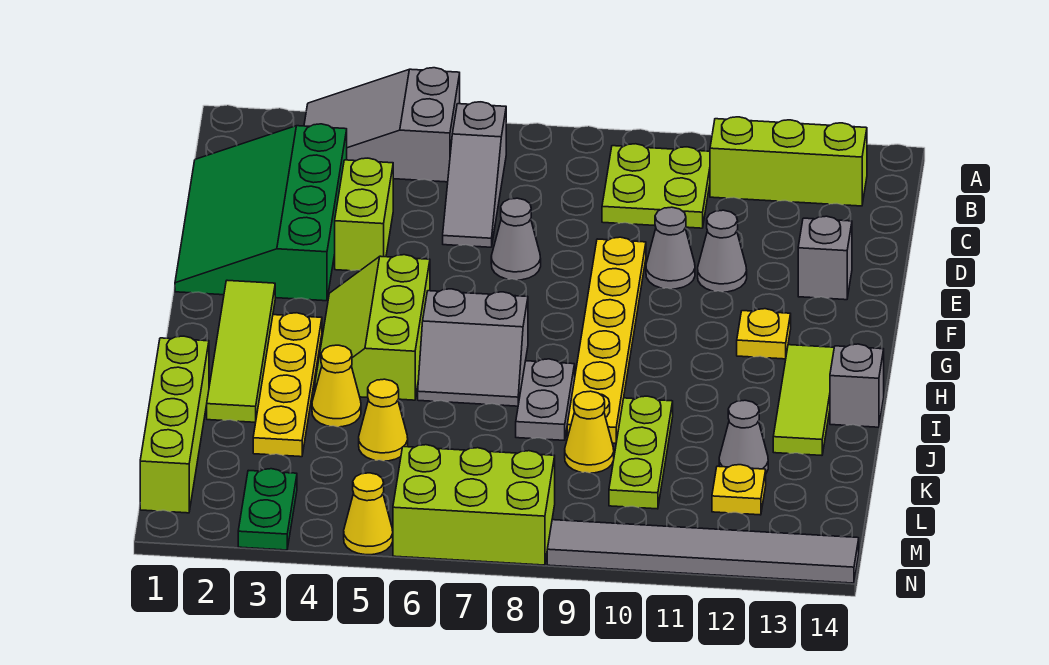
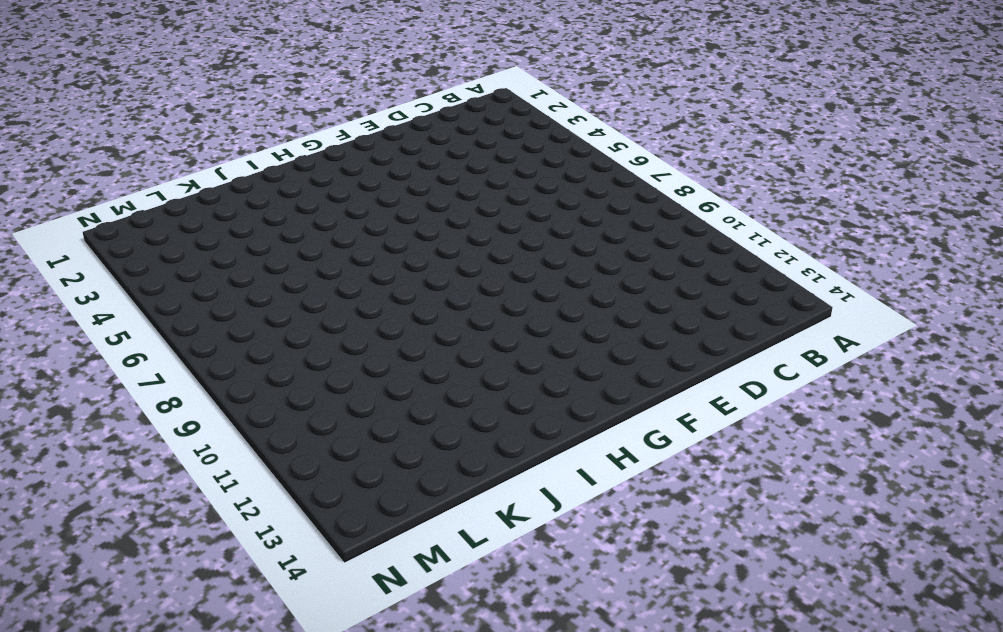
none -> grey slope A3:B5 level 1 top 5
none -> grey slope B6:D6 level 1 top B
none -> lime plate B9:C10 level 1
none -> lime brick B11:B13 level 1

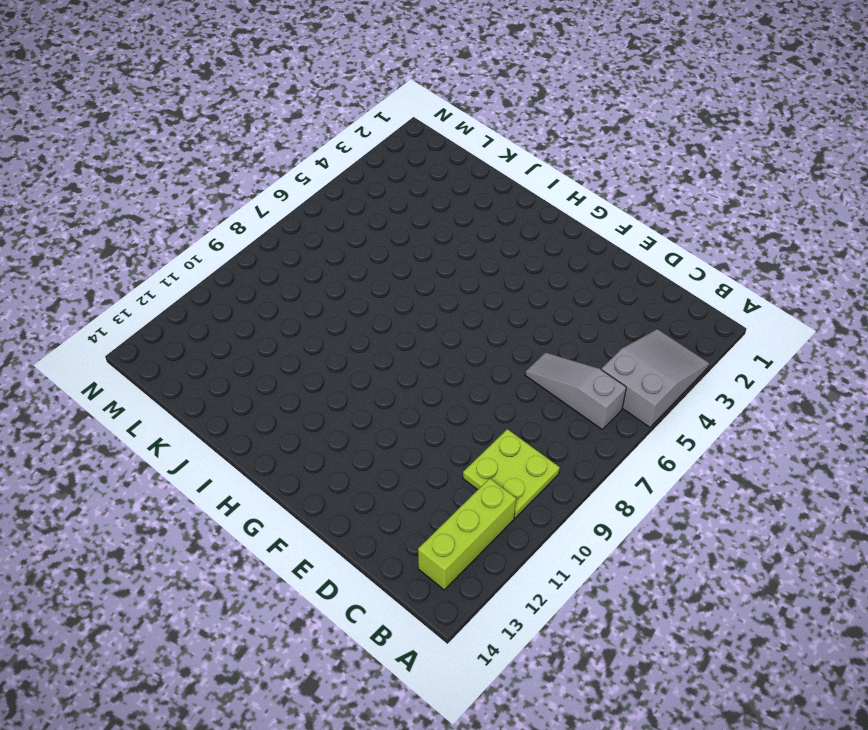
none -> green slope C1:F3 level 1 top 3
none -> lime brick D4:E4 level 1
none -> grey cone E7 level 1
none -> yellow plate E9:J9 level 1

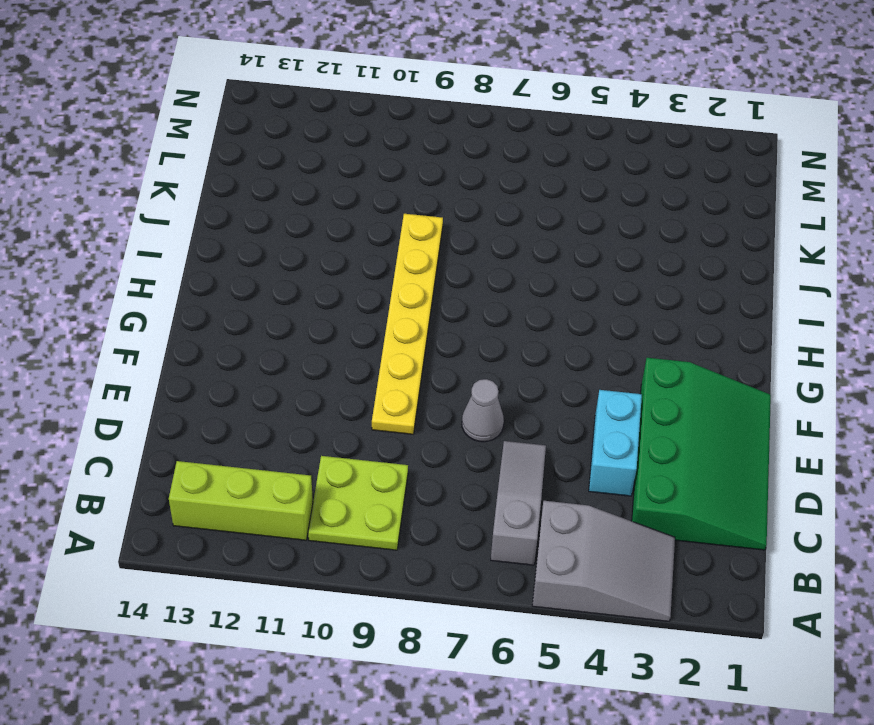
cyan brick D4:E4 level 1 -> lime brick D4:E4 level 1
none -> grey cone E10 level 1
none -> grey cone E11 level 1
none -> grey brick E13 level 1
none -> lime tile G2:J2 level 1

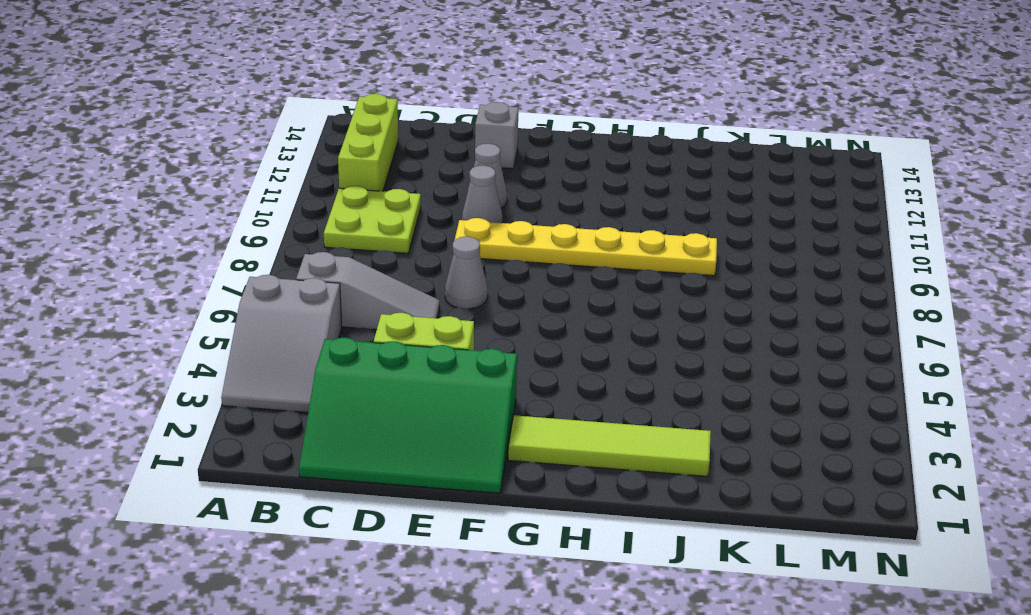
none -> lime slope G4:I5 level 1 top 5
none -> yellow plate G12 level 1
none -> yellow plate H3:K3 level 1
none -> grey slope H6:I7 level 1 top H

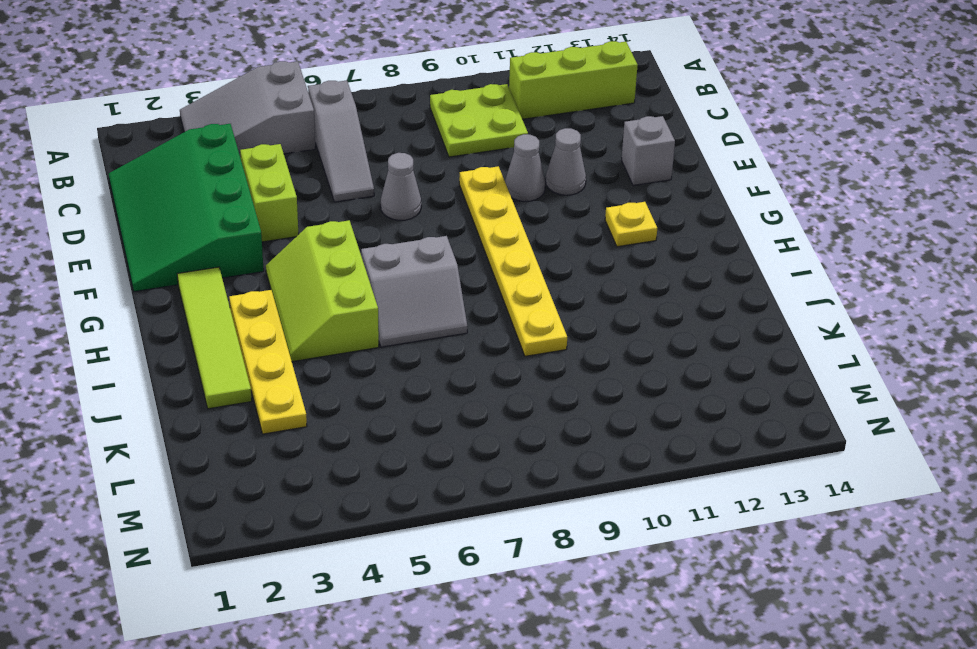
none -> lime tile H13:J13 level 1
none -> grey plate I8:J8 level 1
none -> grey brick I14 level 1
none -> lime brick J1:M1 level 1

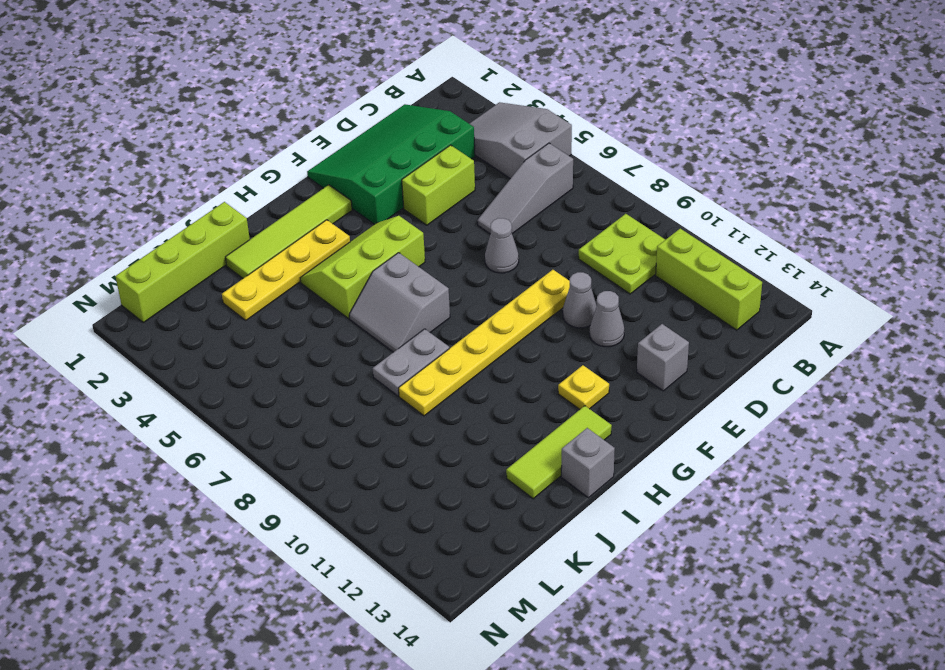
none -> yellow cone J4 level 1
none -> lime plate J10:L10 level 1
none -> yellow cone K5 level 1
none -> yellow cone K9 level 1

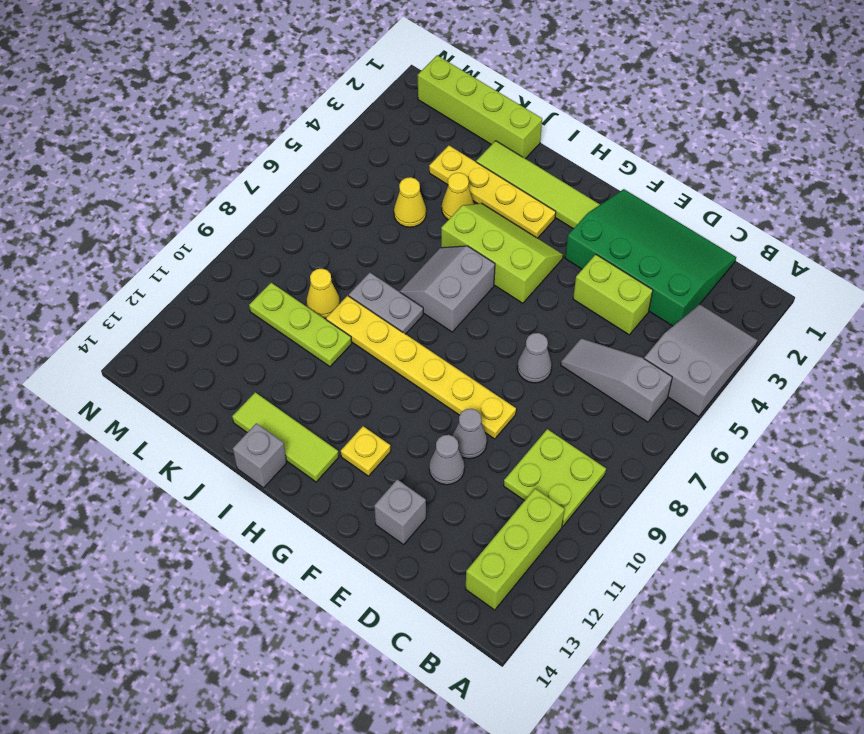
none -> grey cone K12 level 1
none -> yellow plate L12 level 1
none -> green plate M3:N3 level 1
none -> lime brick M6:N8 level 1

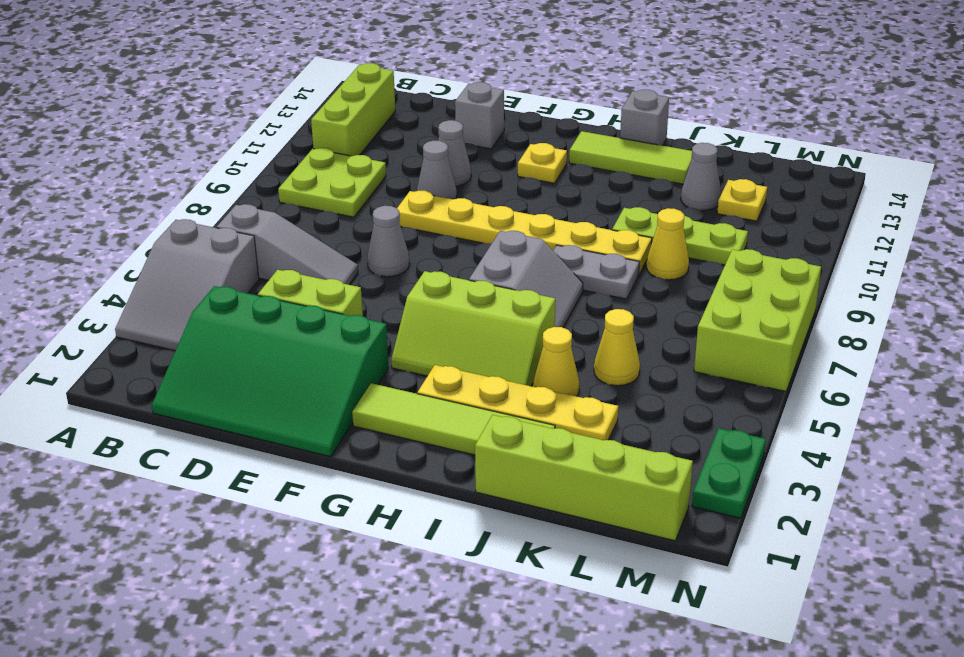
green plate N2:N3 level 1 -> green plate M3:N3 level 1
none -> yellow cone N5 level 1
none -> grey tile N9:N14 level 1

